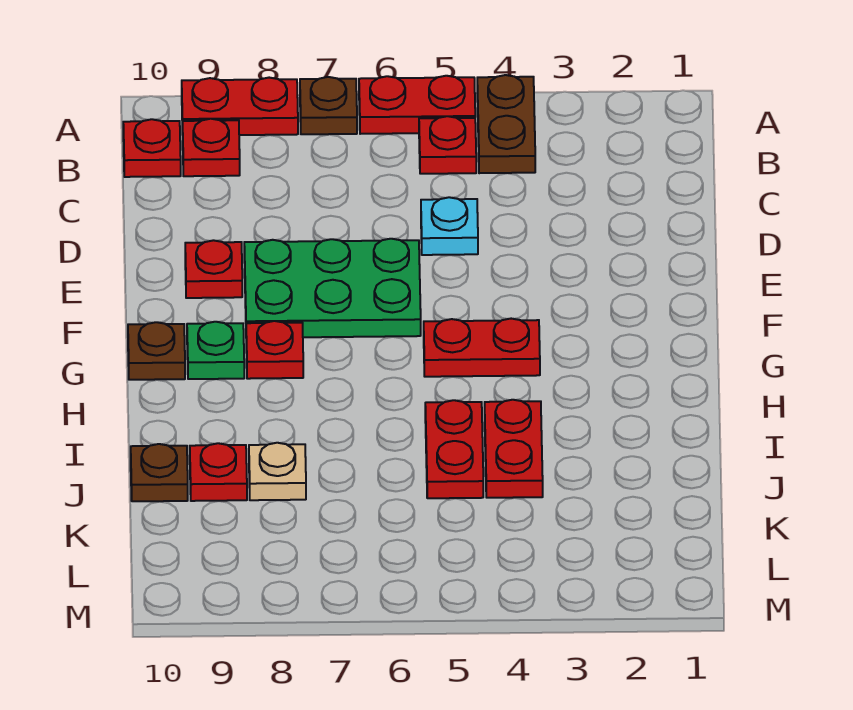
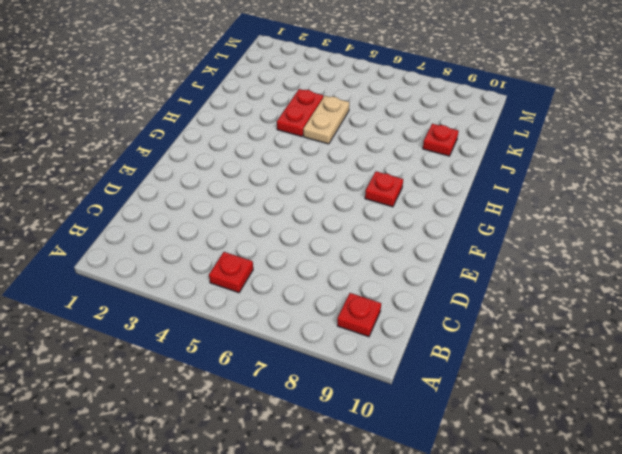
tan plate I5:J5 level 1 -> red plate I5:J5 level 1
none -> brown plate A4:B4 level 1
none -> red plate A5:A6 level 1
none -> brown plate A7 level 1

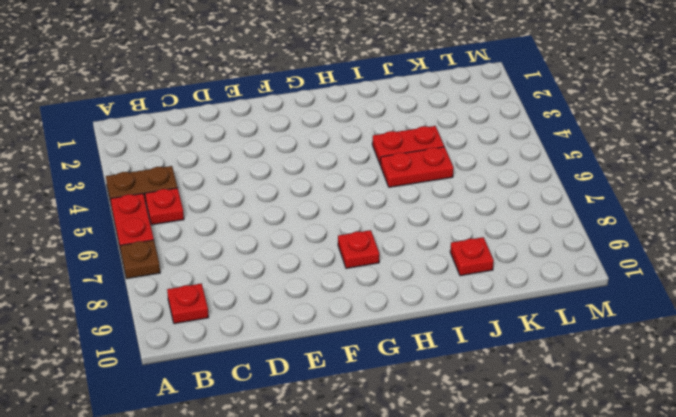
none -> red plate A8:A9 level 1
none -> red plate B10 level 1
none -> cyan plate D5 level 1

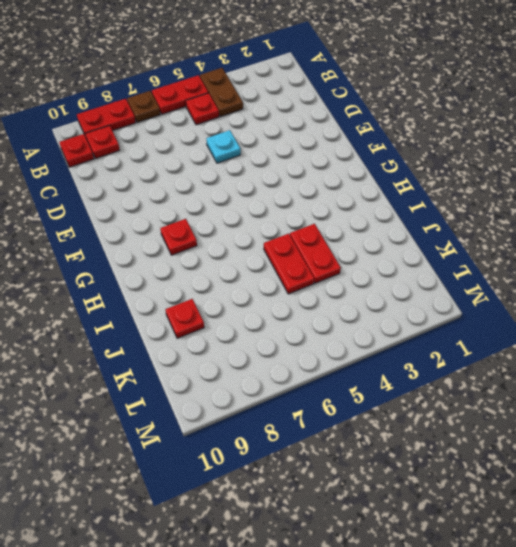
none -> green plate E6:F8 level 1
none -> red plate E9 level 1
none -> red plate G4:G5 level 1

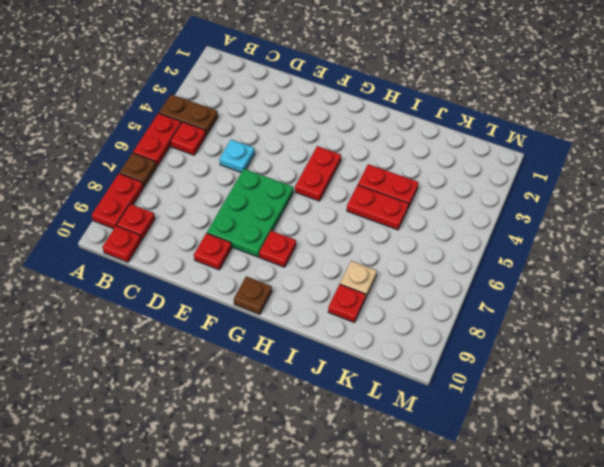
none -> green plate G9 level 1
none -> brown plate J10 level 1

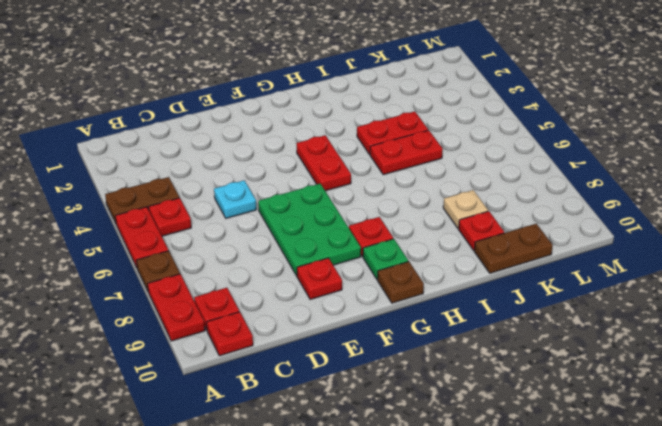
brown plate J10:K10 level 1 -> brown plate J10 level 1

